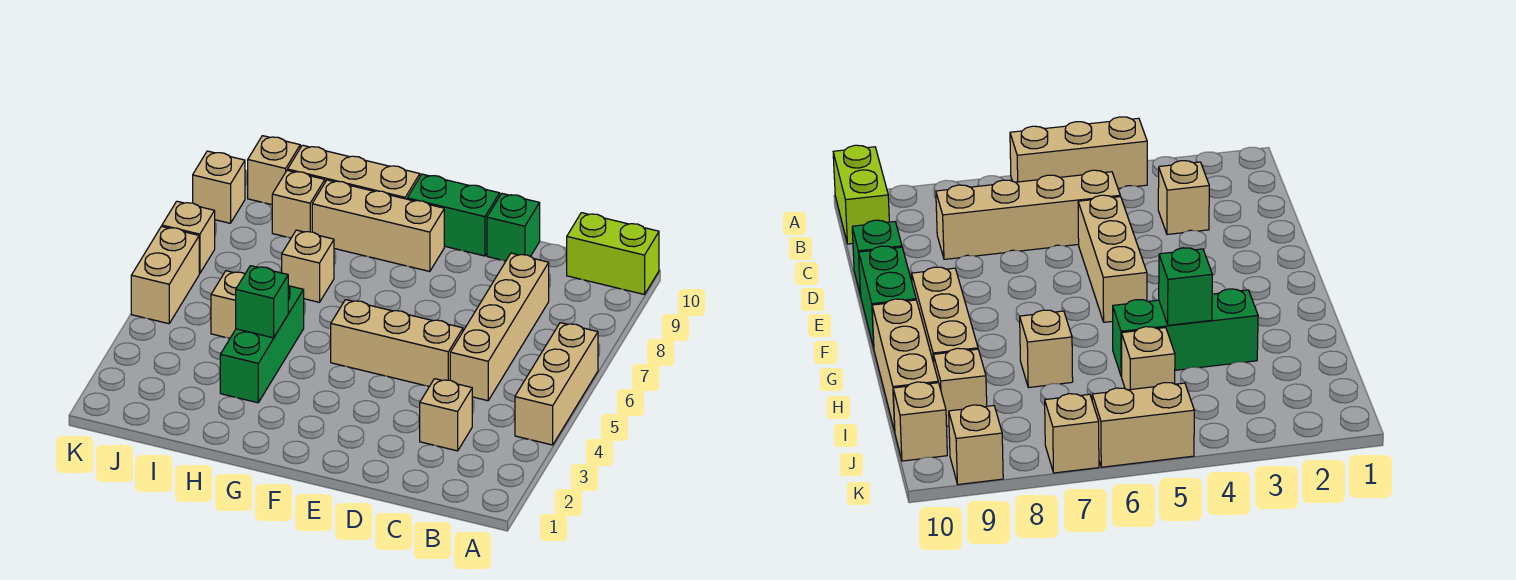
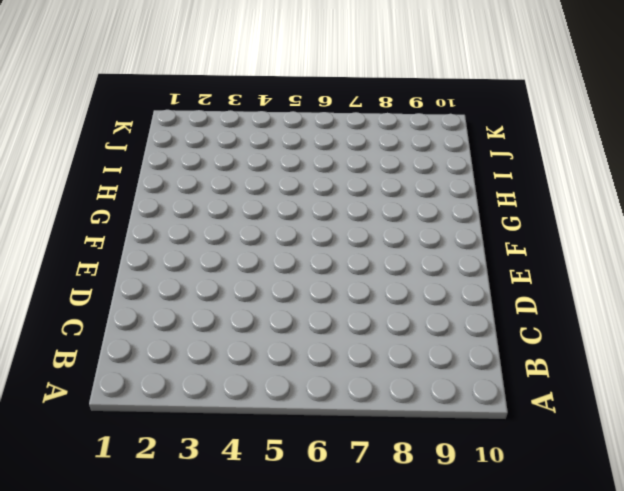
none -> tan brick A4:A6 level 1
none -> lime brick A10:B10 level 1
none -> tan brick C3 level 1

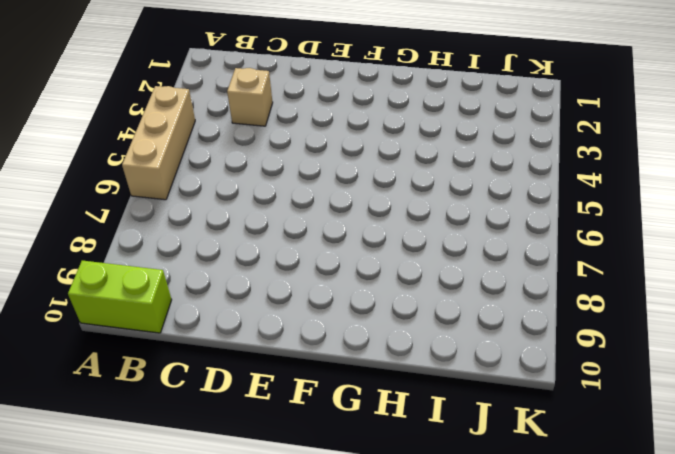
none -> tan brick C5:C8 level 1
none -> tan brick D5:F5 level 1
none -> green brick D10 level 1

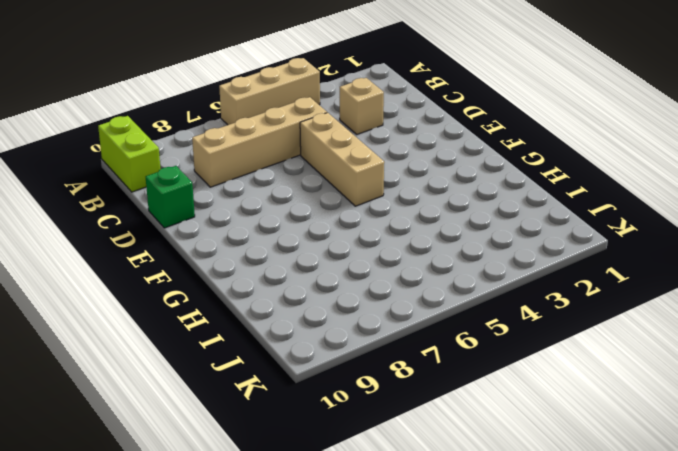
none -> green brick E10:F10 level 1
none -> tan brick F9:H9 level 1
none -> tan brick G10:I10 level 1

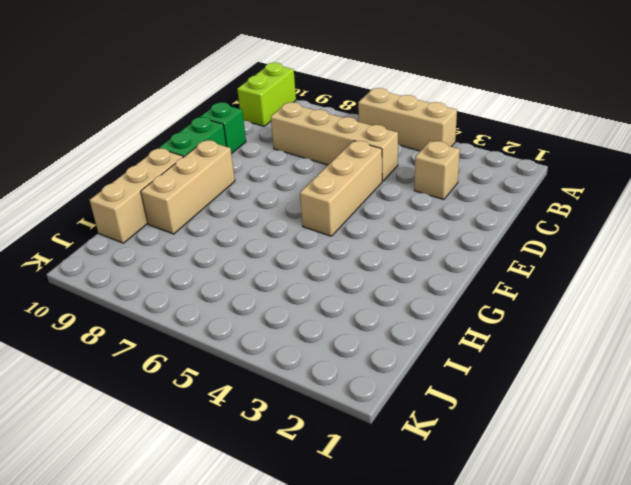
none -> green brick H3:H5 level 1
none -> tan brick H7 level 1
none -> tan brick I5 level 1

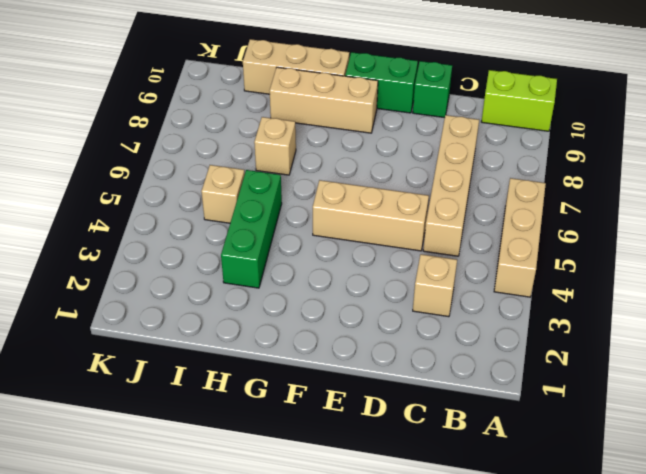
none -> tan brick I9 level 1
none -> tan brick J10 level 1
none -> tan brick K5:K6 level 1

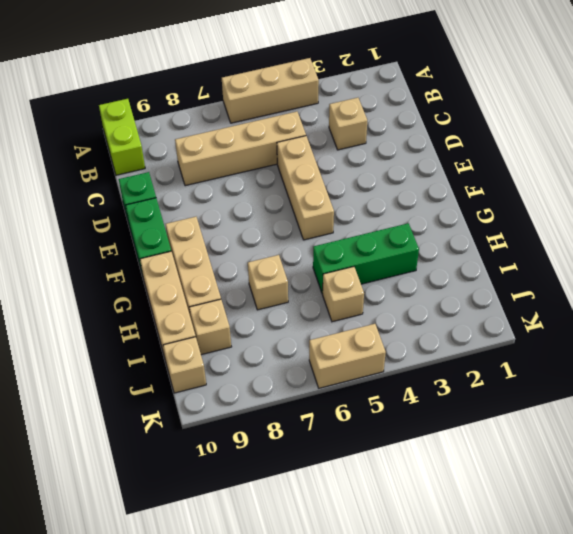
none -> tan brick K7 level 1
none -> tan brick K9 level 1
none -> green brick H4 level 2

